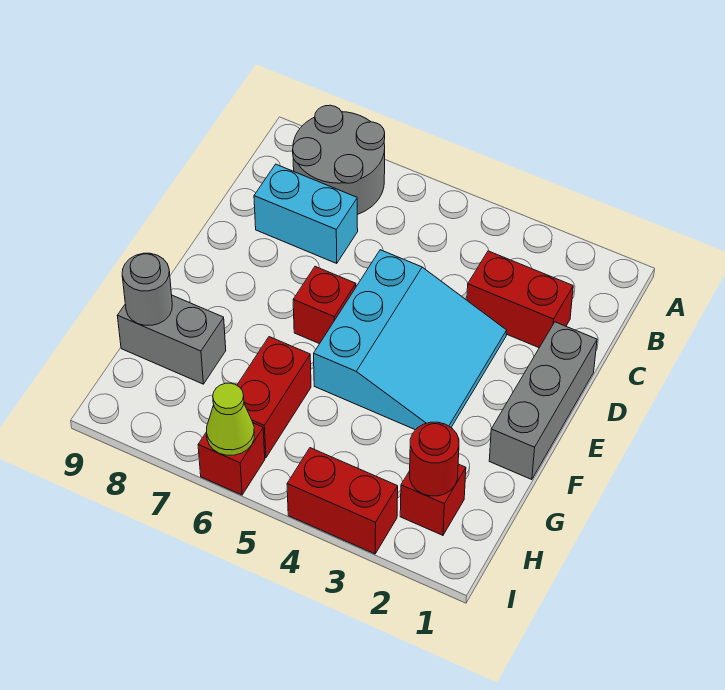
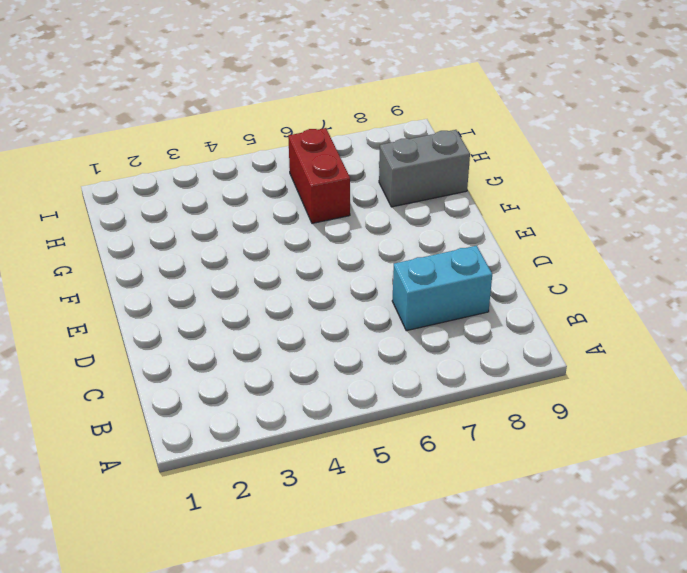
none -> grey round brick A7:B8 level 1
none -> red brick C2:C3 level 1
none -> grey brick D1:F1 level 1

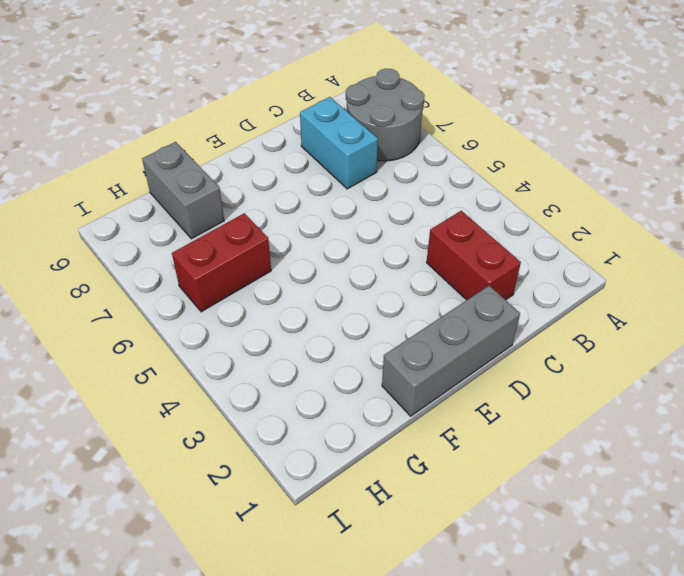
none -> cyan slope D3:F5 level 1 top 5
none -> red brick E6 level 1
none -> red brick H2 level 1

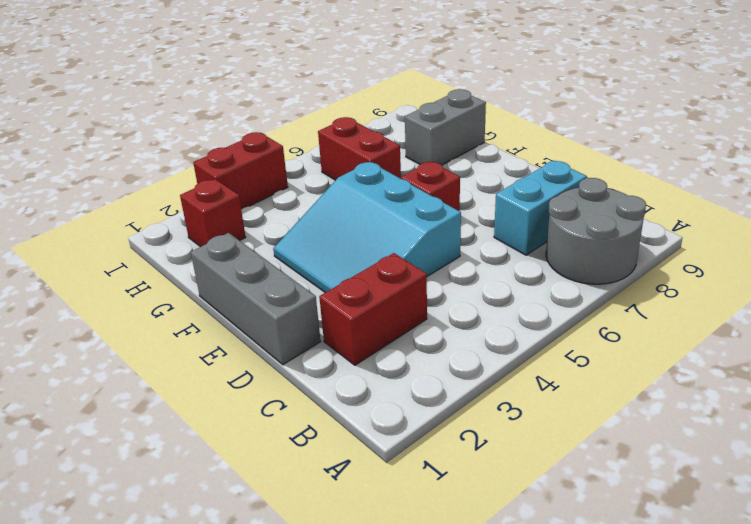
none -> red brick I6 level 1
none -> grey round brick G9 level 2
none -> red round brick H2 level 2

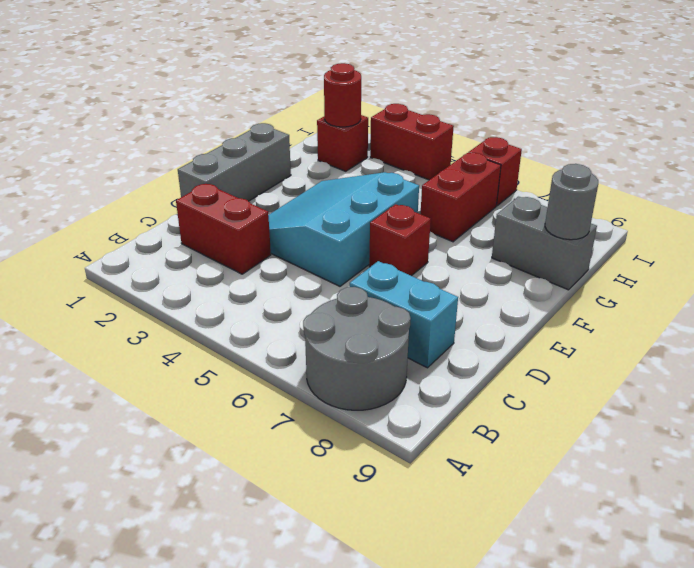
none -> lime cone I6 level 2

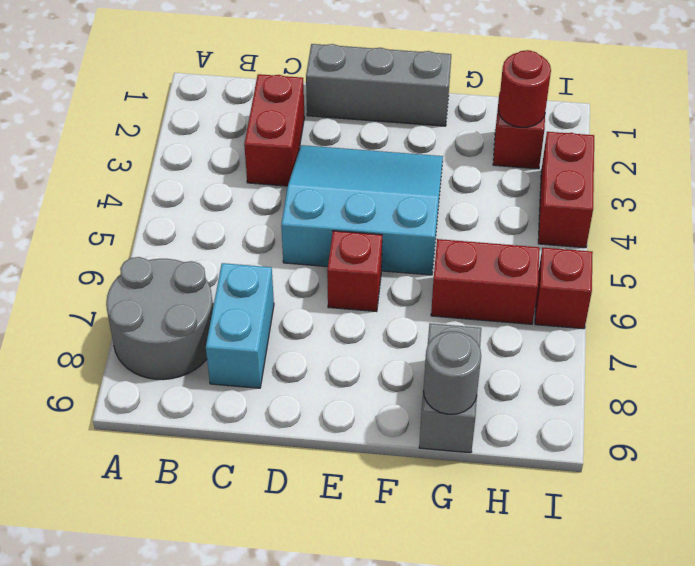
none -> lime cone I6 level 2

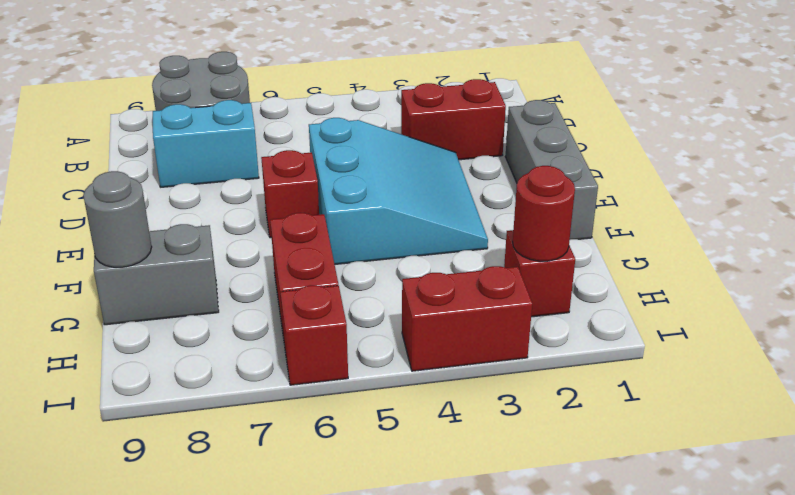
none -> lime cone I6 level 2

